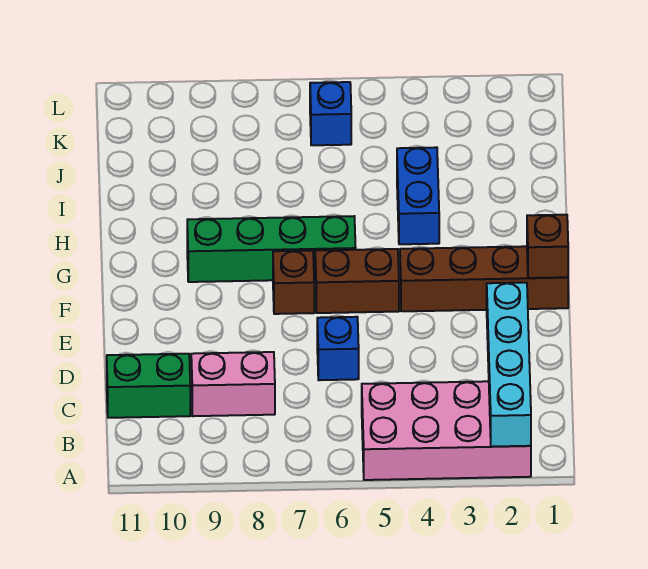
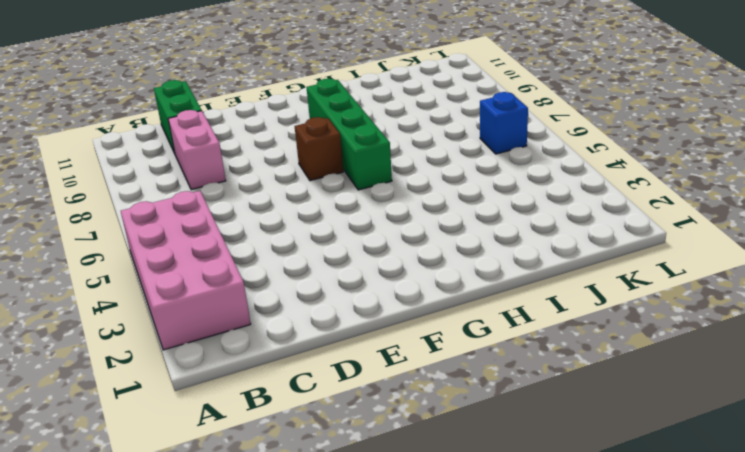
none -> blue brick D6 level 1
none -> brown brick F1:F4 level 1
none -> brown brick F5:F6 level 1

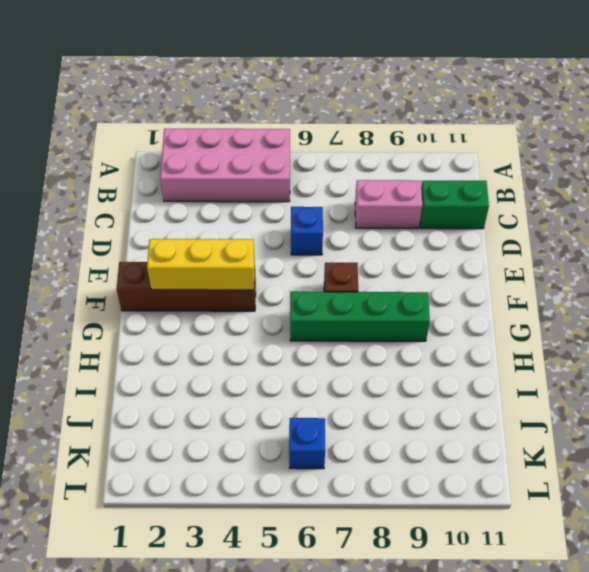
yellow brick F2:F4 level 2 -> none
none -> brown brick F5:F6 level 1
none -> blue brick H4:I4 level 1
none -> cyan brick A2:D2 level 2

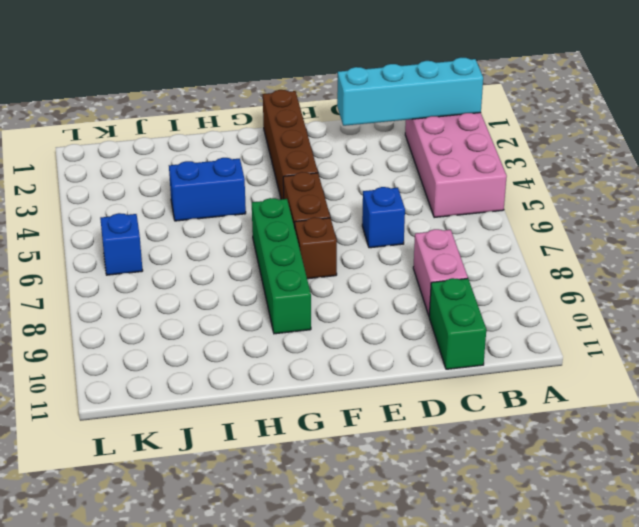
none -> brown brick F1 level 2

